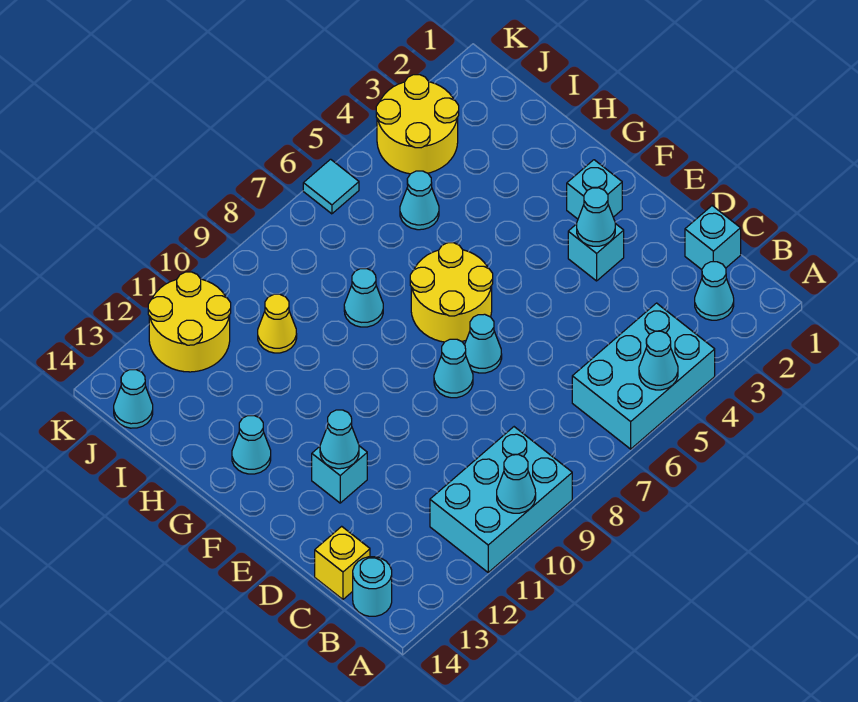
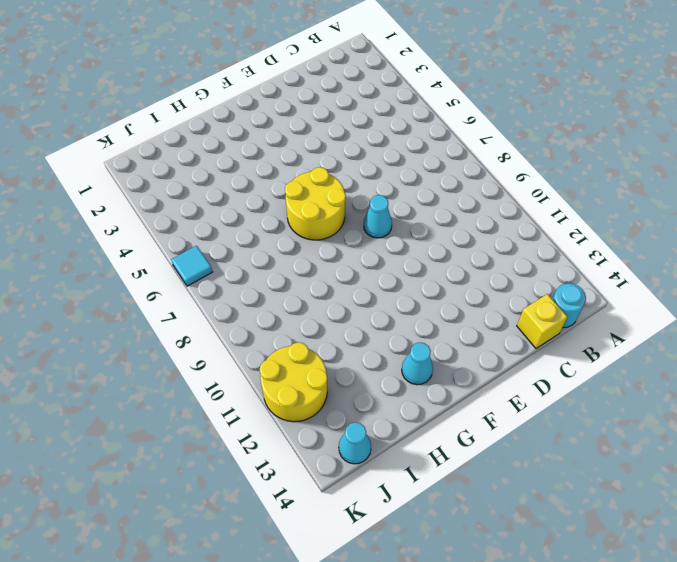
none -> cyan brick A4:B6 level 1
none -> cyan brick A9:B11 level 1
none -> cyan cone B2 level 1

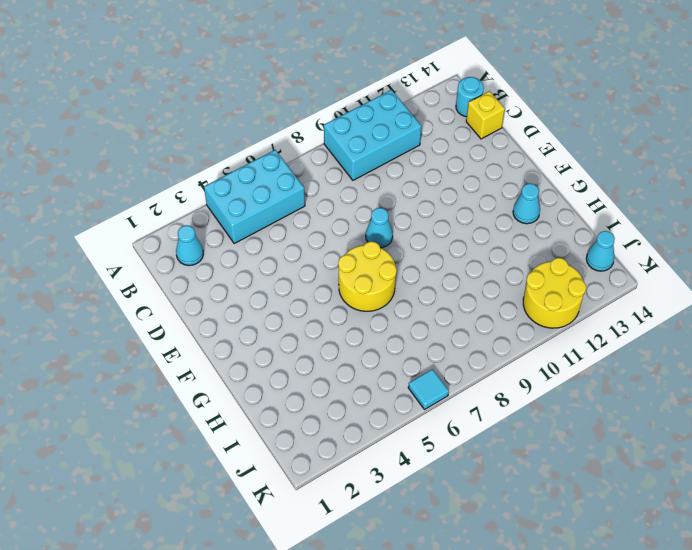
none -> cyan brick C1 level 1
none -> cyan brick E3 level 1
none -> cyan cone E7 level 1

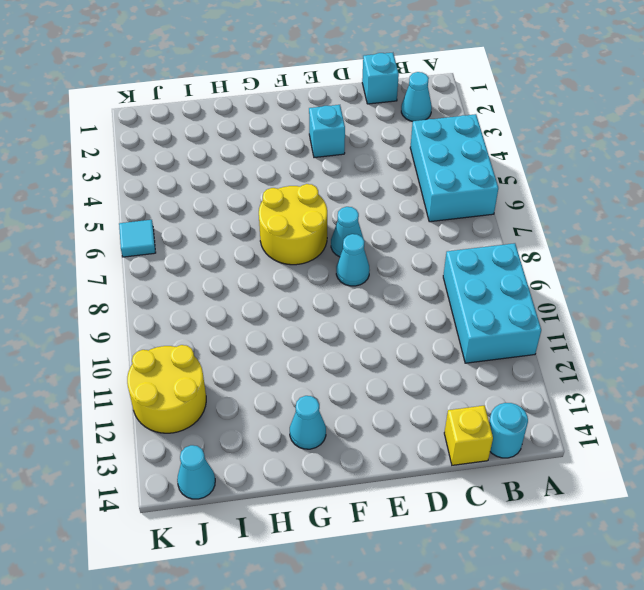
none -> cyan brick E12 level 1
none -> cyan brick F2 level 1
none -> cyan cone H8 level 1

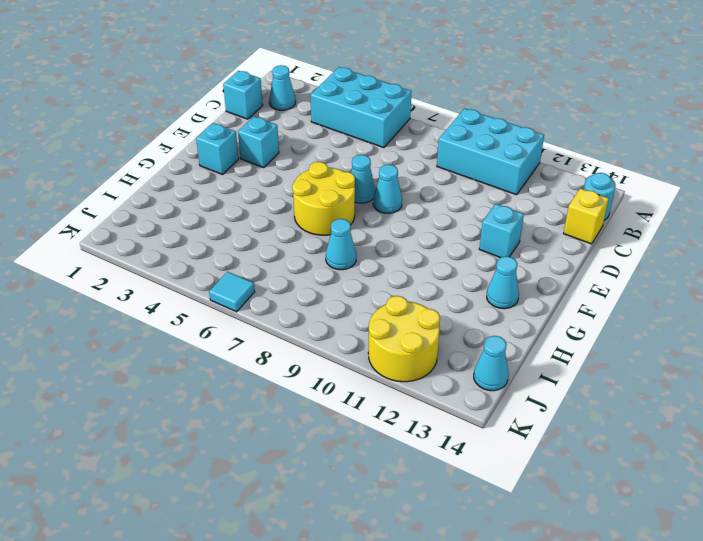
none -> cyan cone I5 level 1
none -> yellow cone I10 level 1
none -> yellow round brick J3:K4 level 1

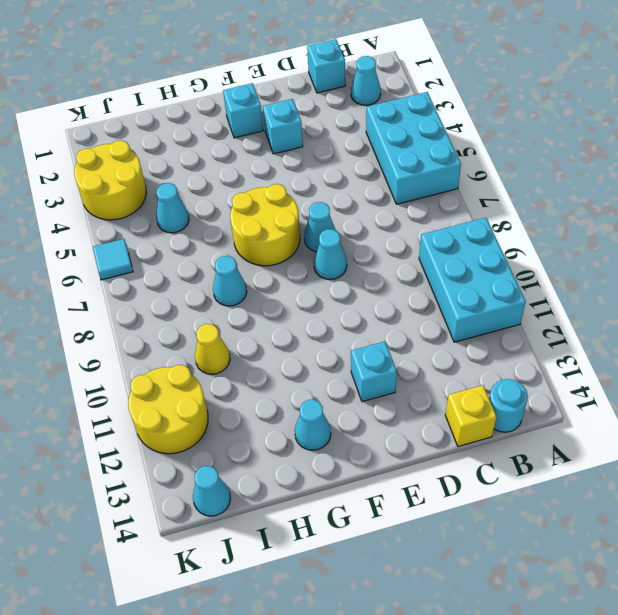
none -> cyan cone A5 level 2
none -> cyan cone A10 level 2
none -> cyan cone E3 level 2

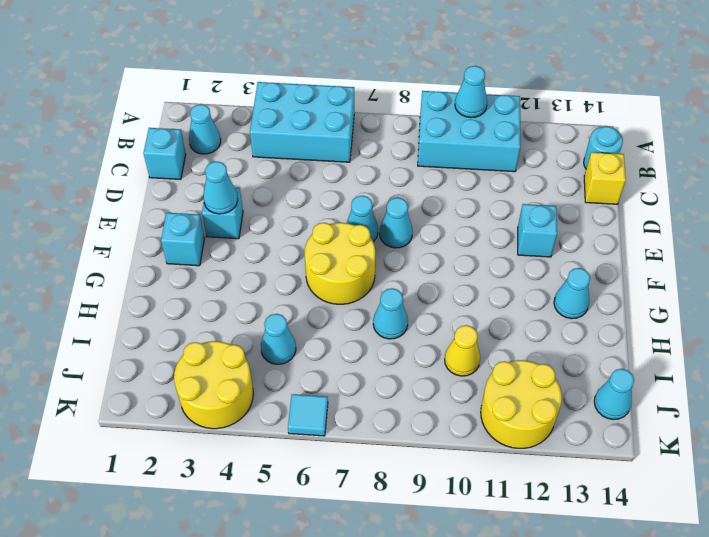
none -> cyan cone A5 level 2
none -> cyan cone E12 level 2

